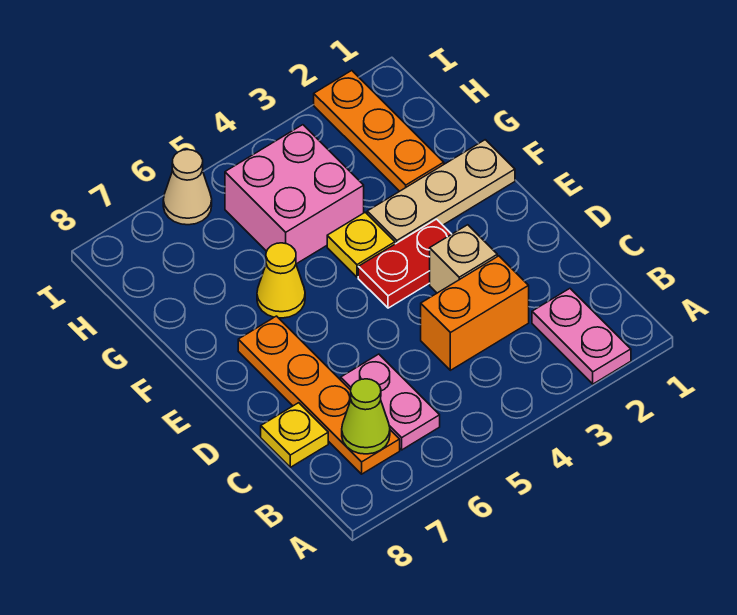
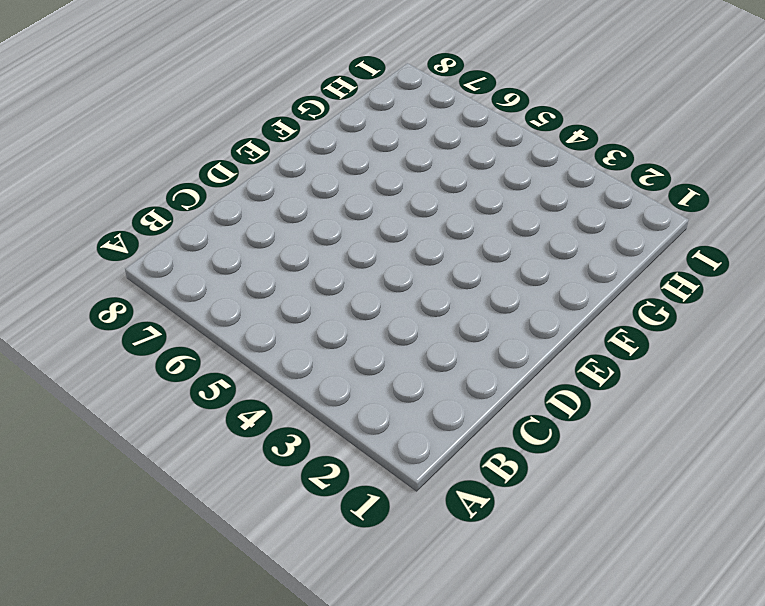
none -> pink plate A2:B2 level 1
none -> pink plate B6:C6 level 1
none -> orange plate B7:E7 level 1

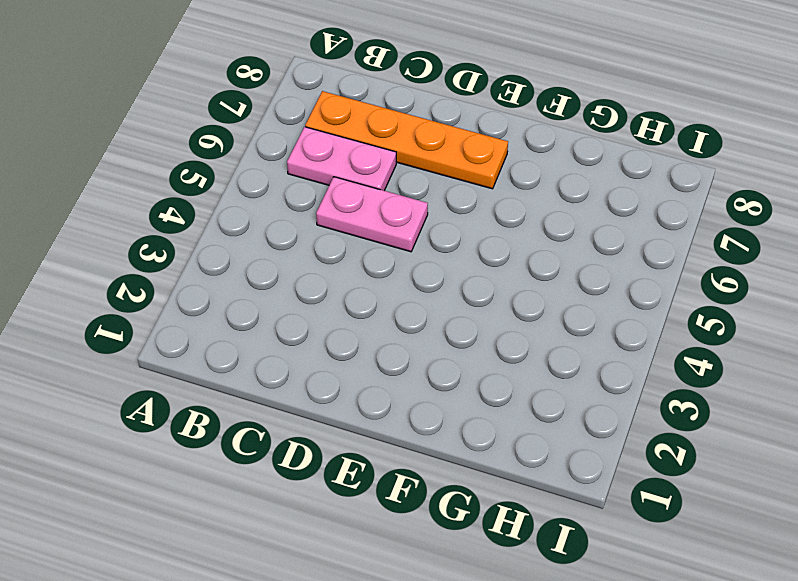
pink plate C5:D5 level 1 -> pink plate A2:B2 level 1
none -> orange brick C3:C4 level 1
none -> yellow plate C8 level 1
none -> tan brick D3 level 1

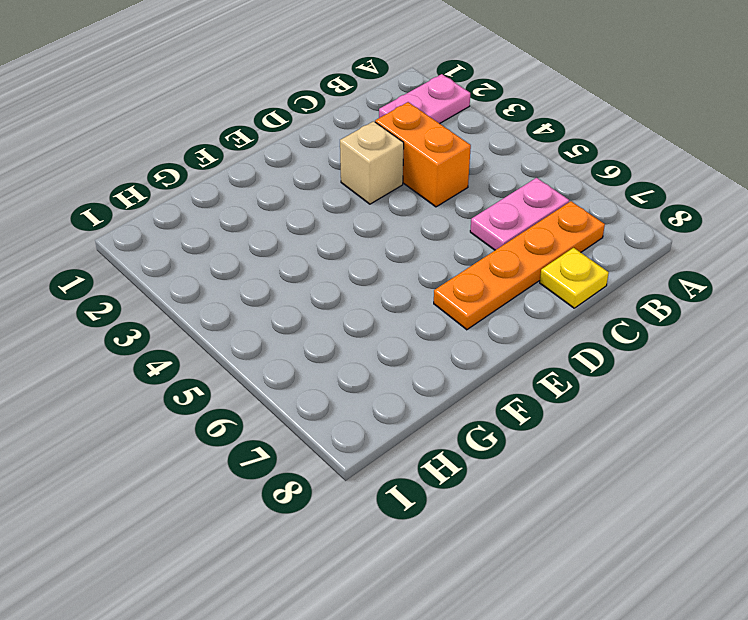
none -> red plate E3:E4 level 1
none -> tan plate F1:F3 level 1
none -> yellow plate F4 level 1

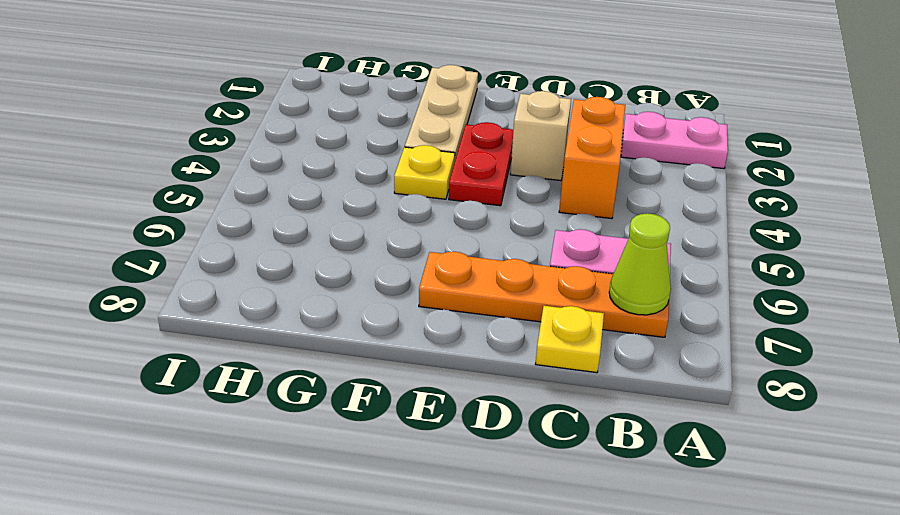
none -> yellow cone F6 level 1
none -> orange plate G2:I2 level 1
none -> pink brick G4:H5 level 1

